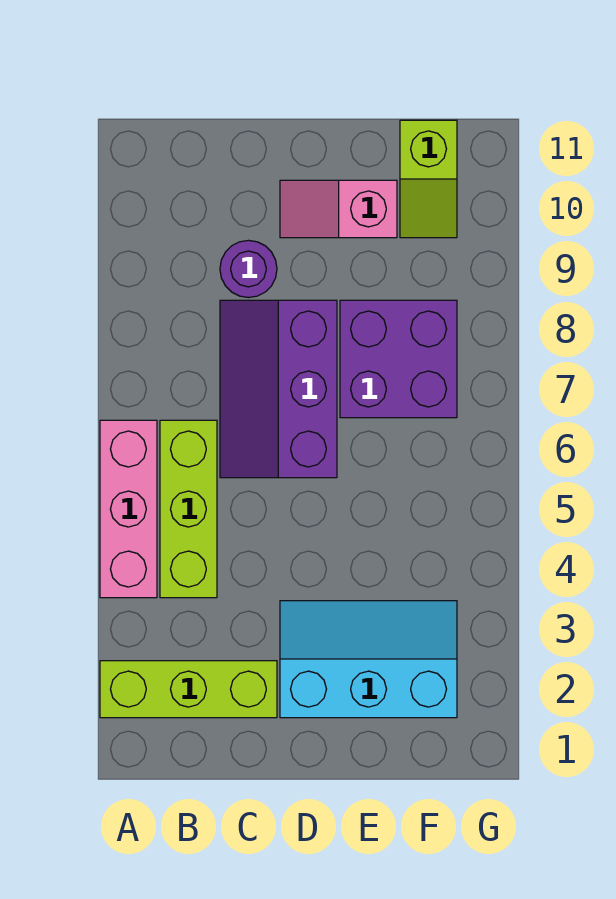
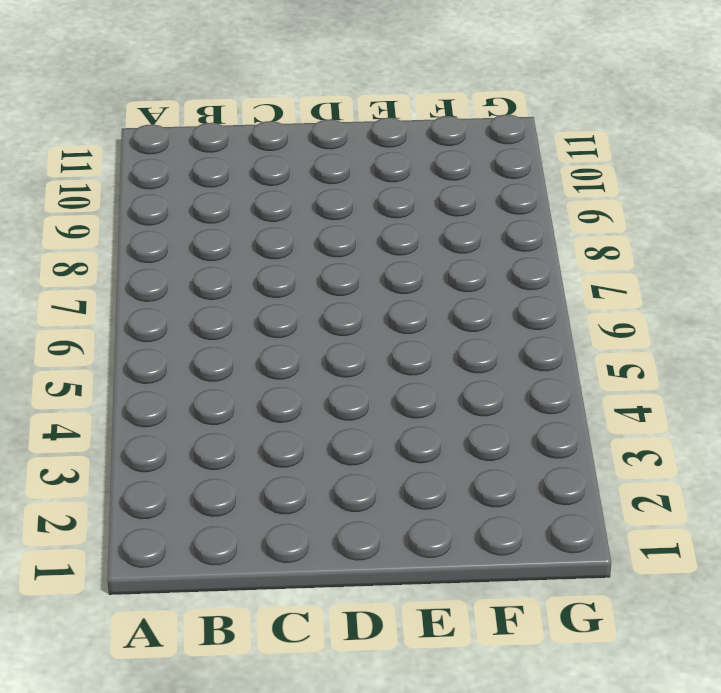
none -> lime brick A2:C2 level 1
none -> pink brick A4:A6 level 1

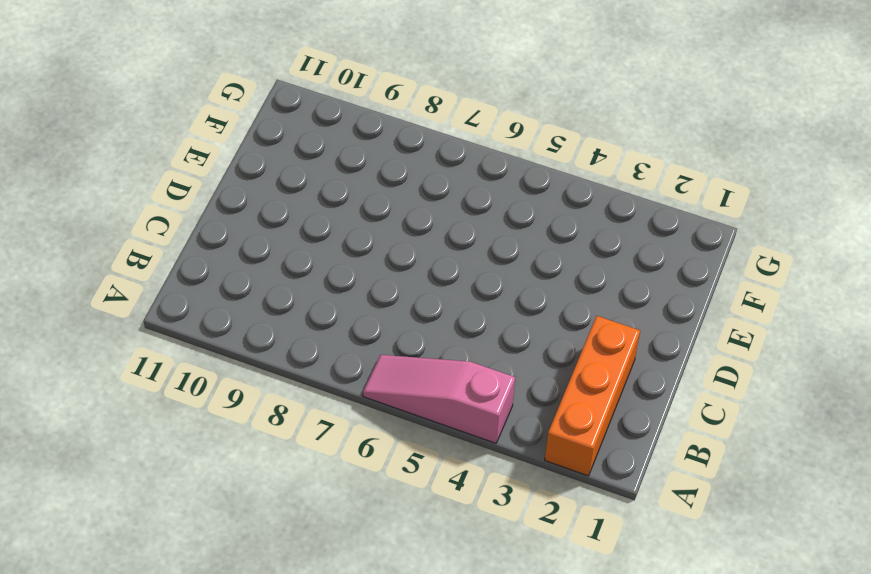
orange brick A2:C2 level 1 -> lime brick A2:C2 level 1
pink slope A4:A6 level 1 top 4 -> pink brick A4:A6 level 1
none -> lime brick B4:B6 level 1
none -> purple slope C6:D8 level 1 top D

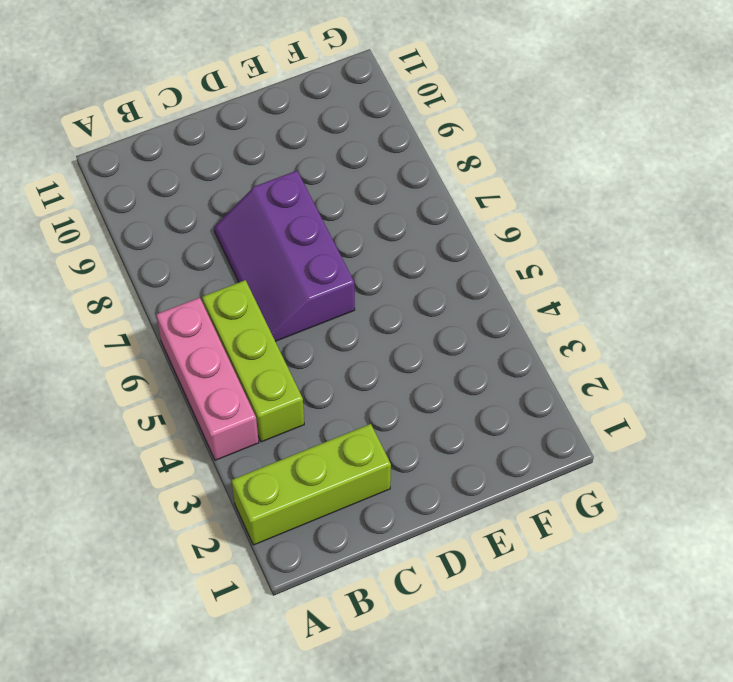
none -> purple round brick C9 level 1
none -> cyan slope D2:F3 level 1 top 2

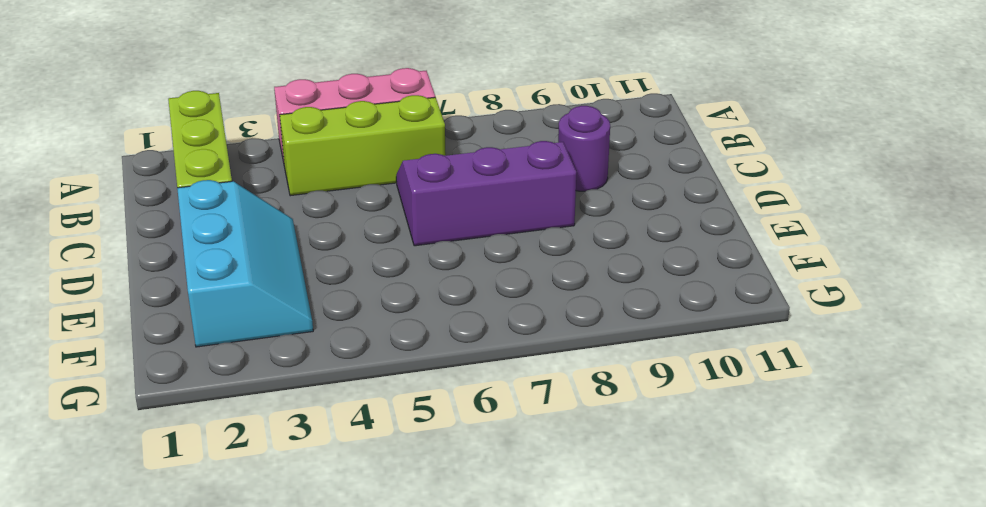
none -> pink slope D10:E10 level 1 top E
none -> purple brick E7:F8 level 1

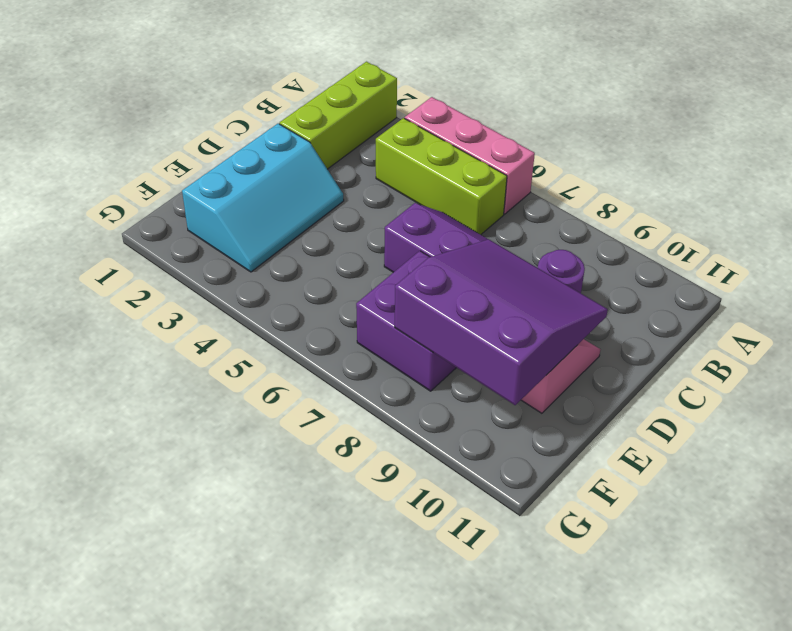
purple slope D8:F10 level 2 top F -> none
none -> lime slope F10:F11 level 1 top 11

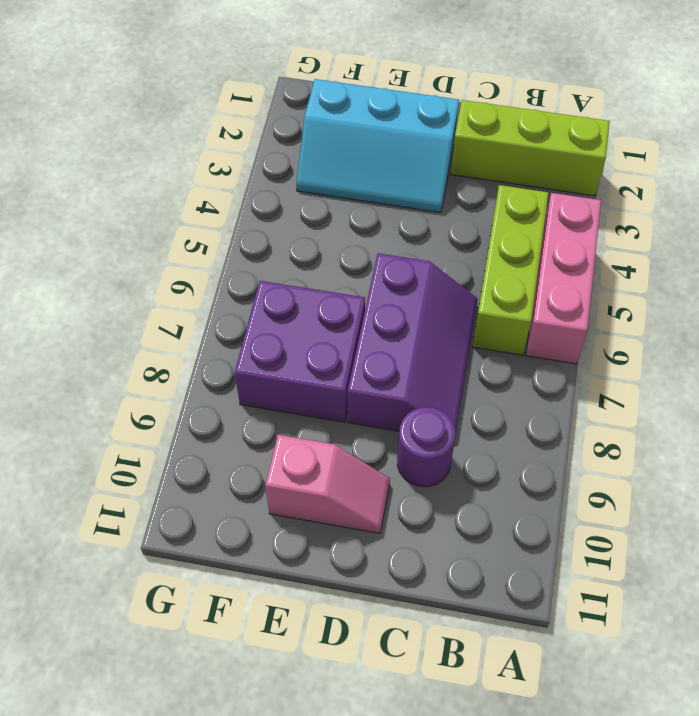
none -> lime slope F10:F11 level 1 top 11

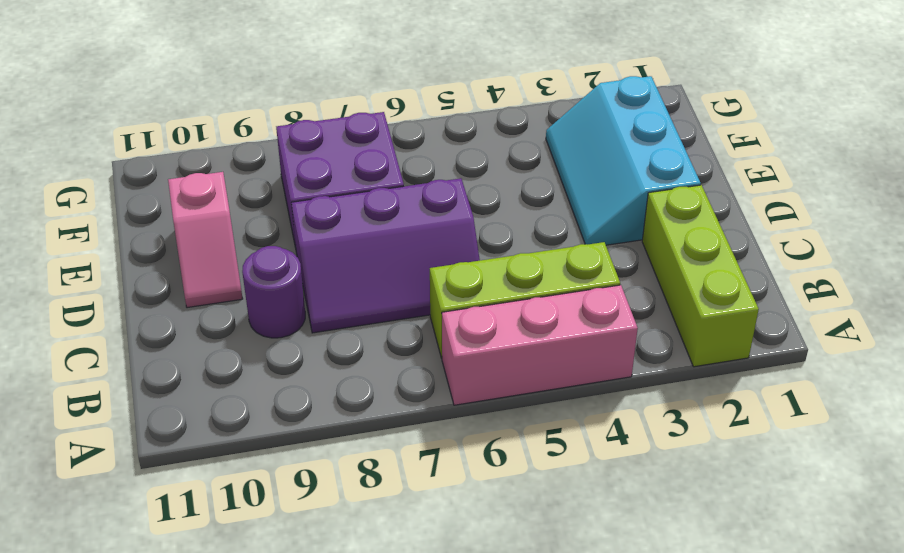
none -> lime slope F10:F11 level 1 top 11

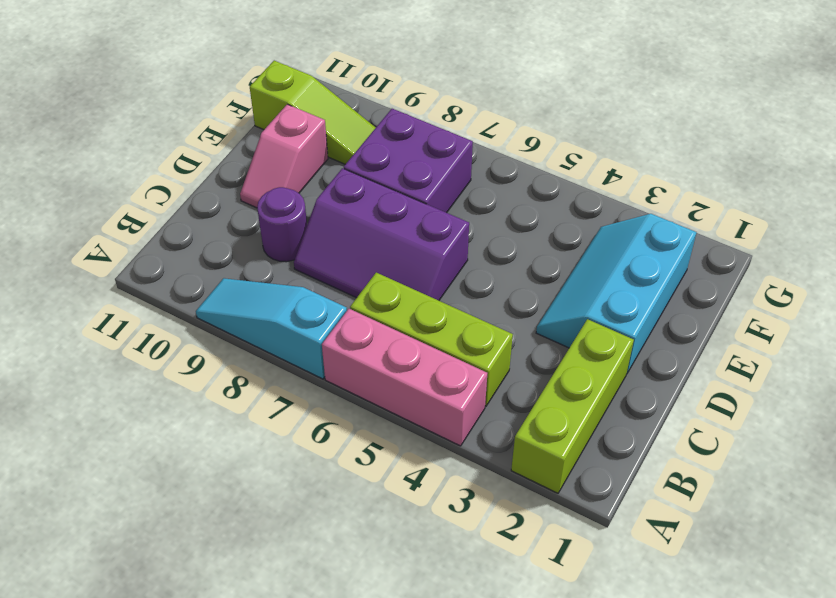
cyan slope A7:A9 level 1 top 7 -> none
lime slope F9:F11 level 1 top 11 -> lime slope F10:F11 level 1 top 11

